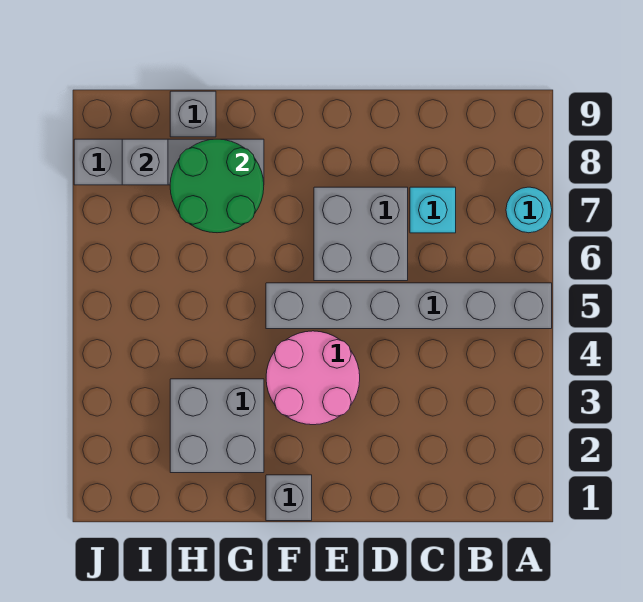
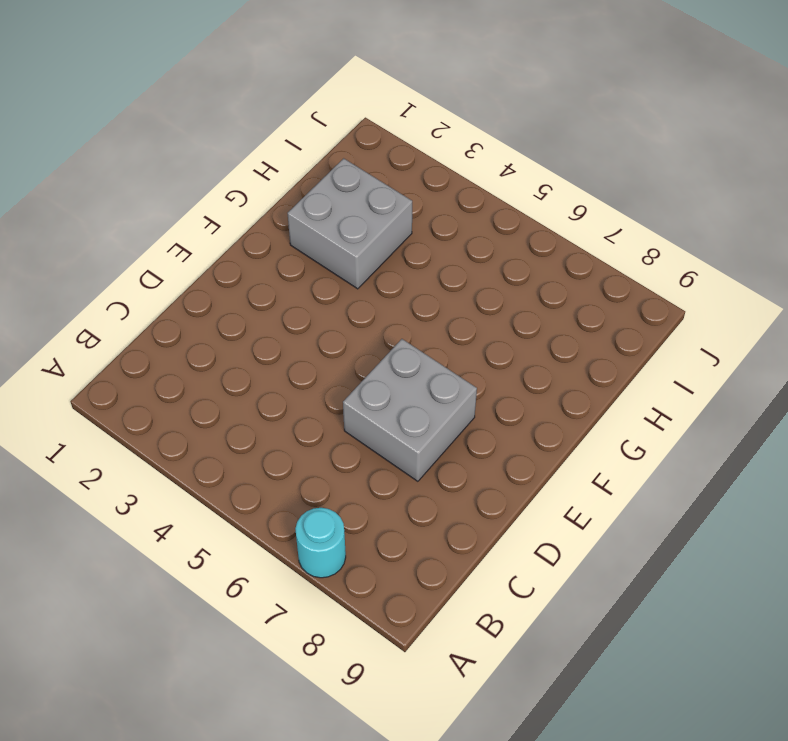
none -> grey brick A5:F5 level 1
none -> cyan brick C7 level 1

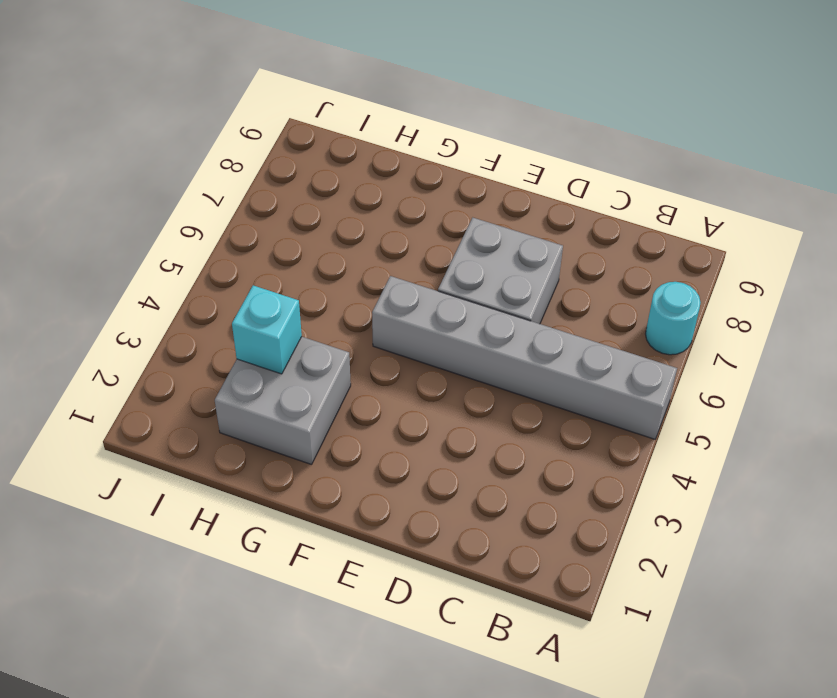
cyan brick H3 level 2 -> cyan brick C7 level 1
none -> pink round brick E3:F4 level 1
none -> grey brick F1 level 1

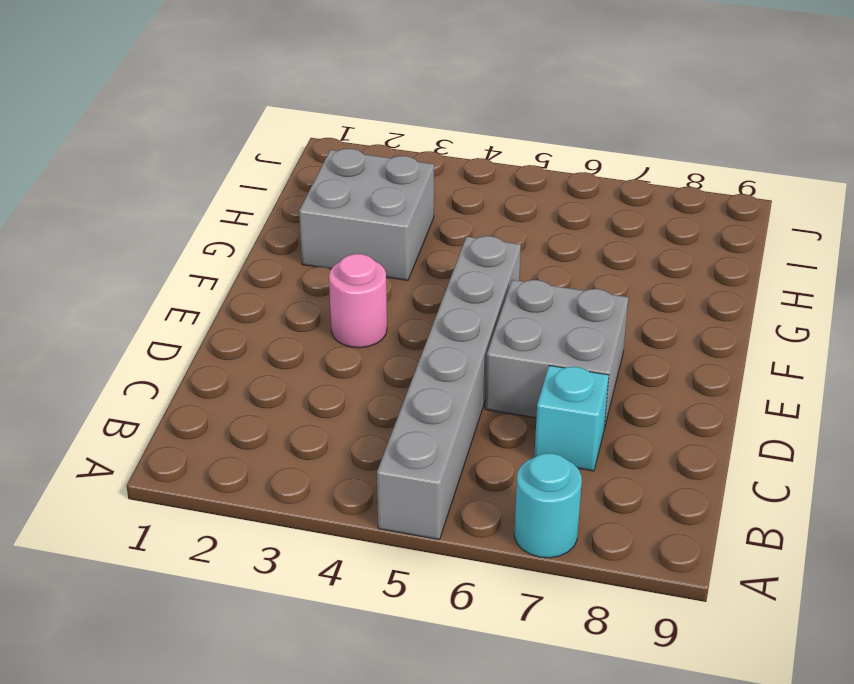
pink round brick E3 level 1 -> pink round brick E3:F4 level 1
none -> grey brick F1 level 1
none -> grey brick G8:J8 level 1

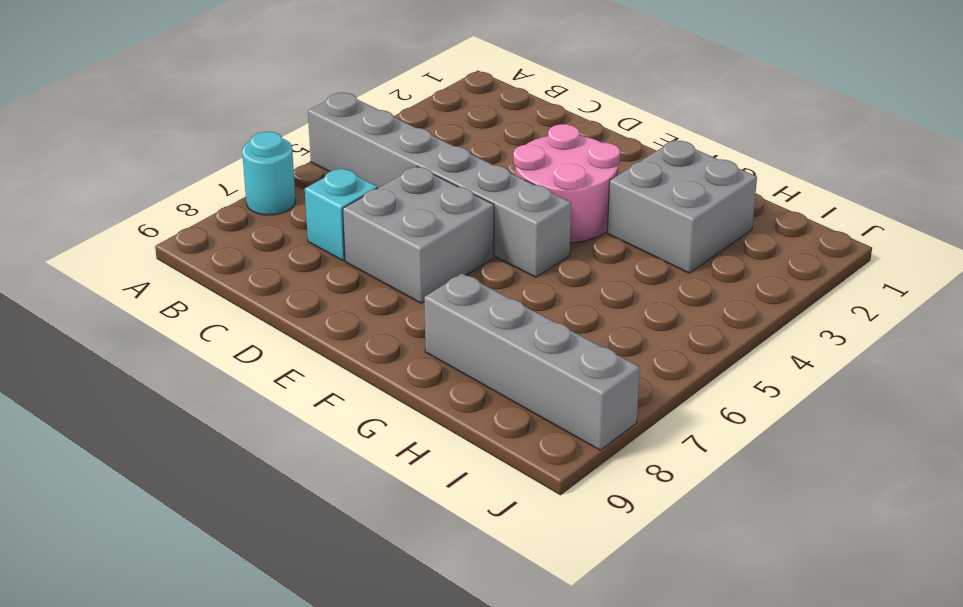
none -> grey brick F1 level 1
none -> grey brick H9 level 1

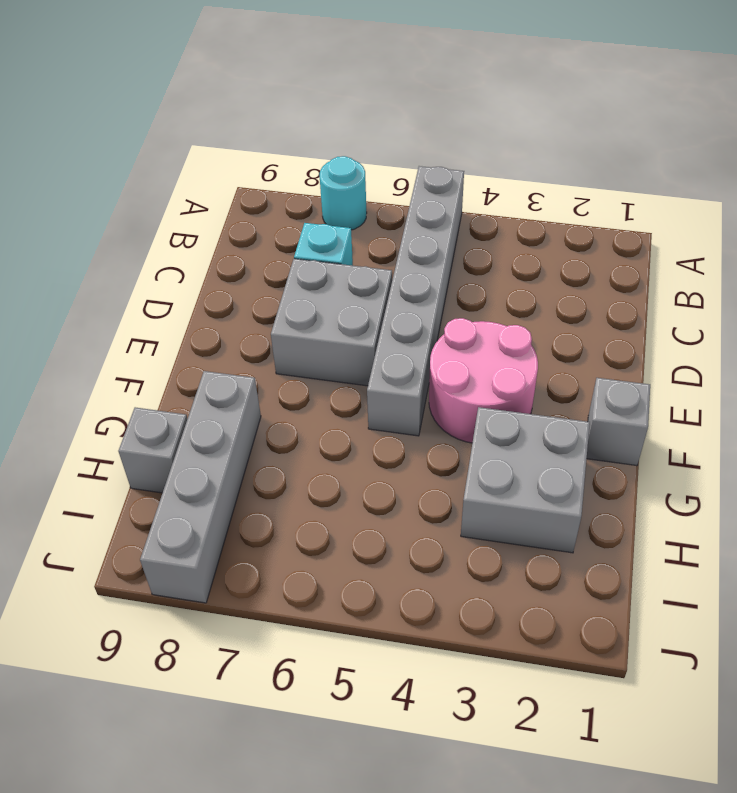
none -> green round brick G7:H8 level 2
none -> grey brick I8 level 2

